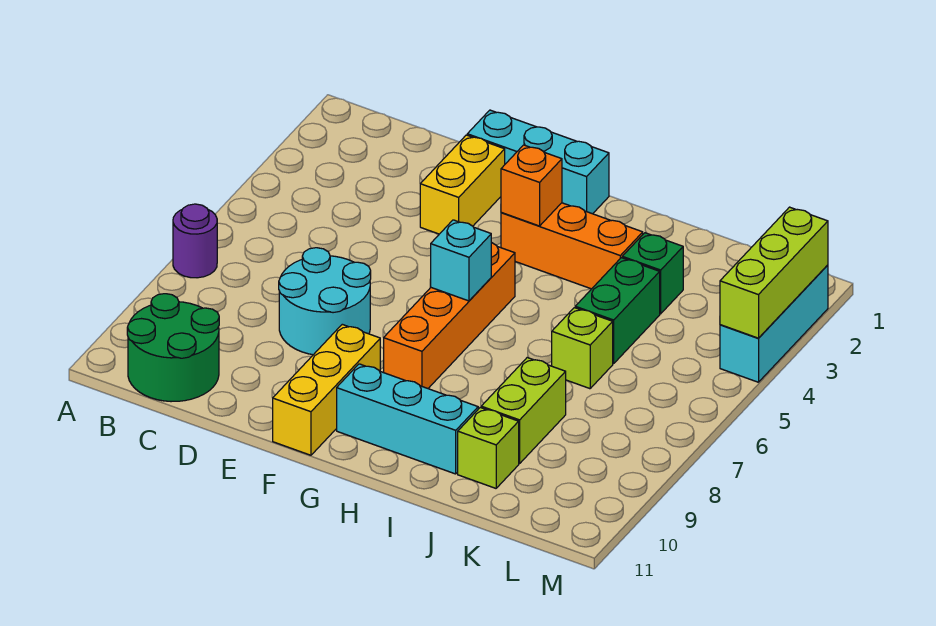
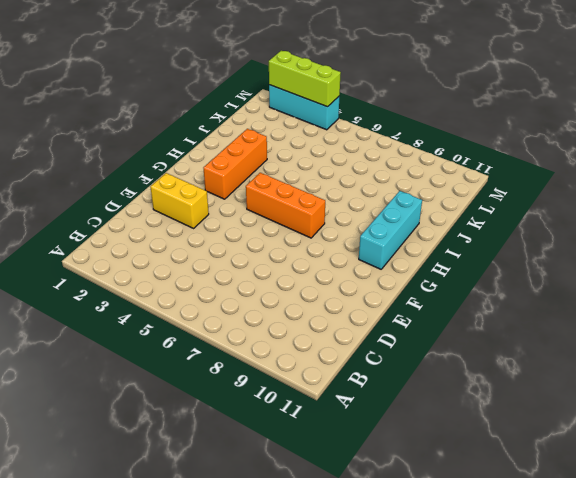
orange brick G5:G7 level 1 -> orange brick G5:G8 level 1
none -> purple round brick A7 level 1
none -> green round brick B10:C11 level 1
none -> cyan round brick D7:E8 level 1

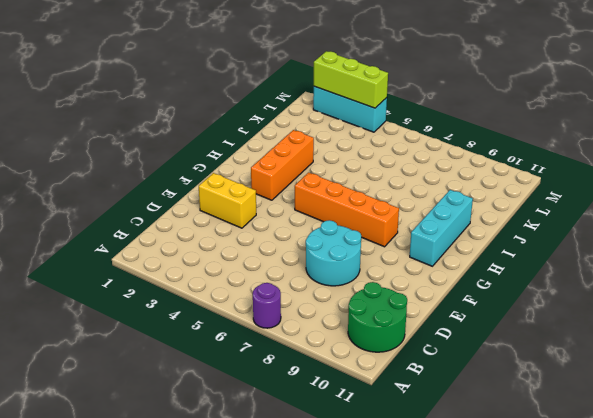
none -> cyan brick E1:G1 level 1
none -> yellow brick F9:F11 level 1
none -> green brick J3 level 1

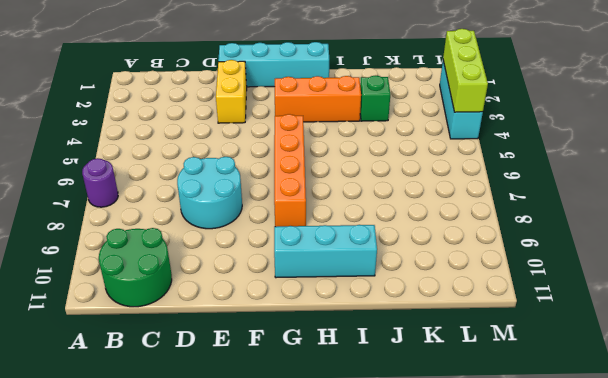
cyan brick E1:H1 level 1 -> cyan brick E1:G1 level 1
none -> yellow brick F9:F11 level 1
none -> green brick J4:J5 level 1
none -> lime brick J6 level 1

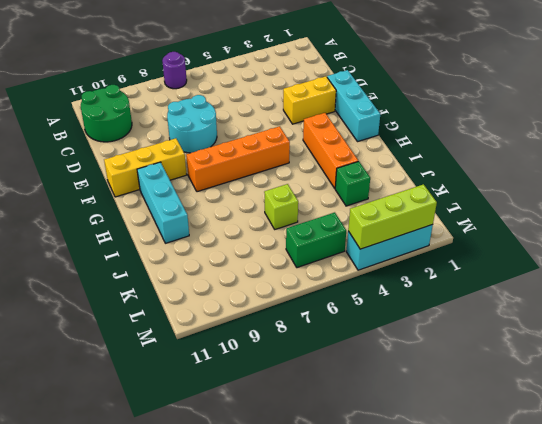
green brick L5:L6 level 1 -> green brick J4:J5 level 1
none -> lime brick J8:J9 level 1
none -> lime brick J10 level 1
none -> orange brick G3 level 2

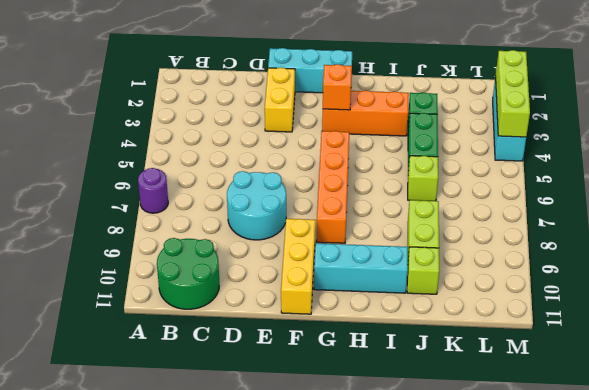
none -> cyan brick G6 level 2

